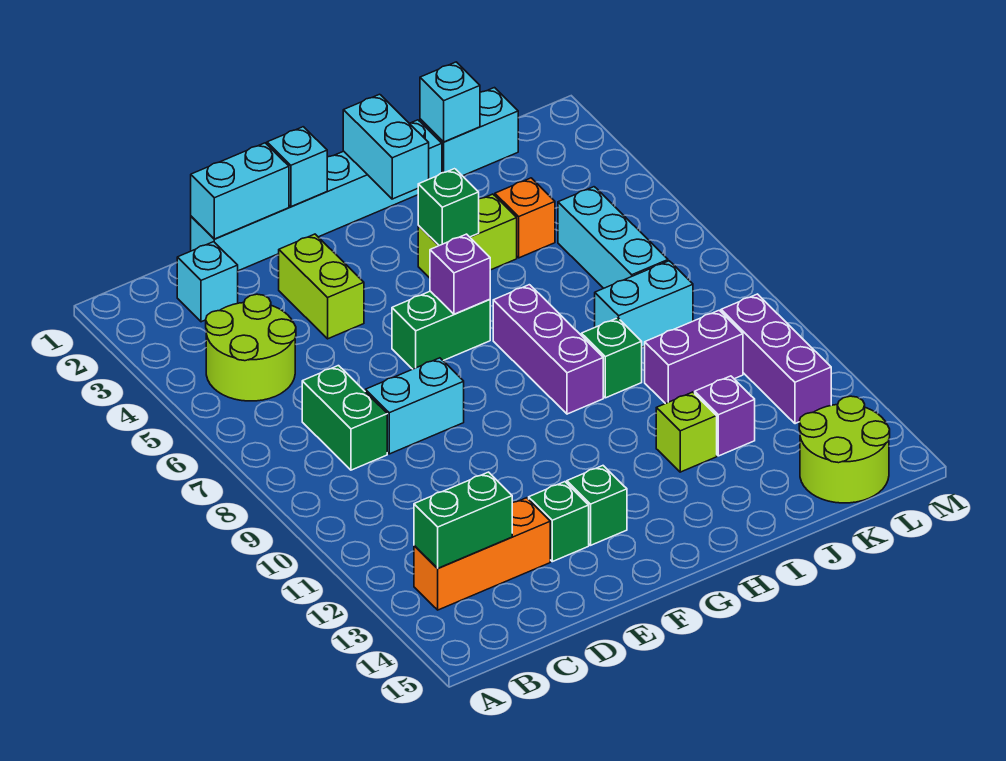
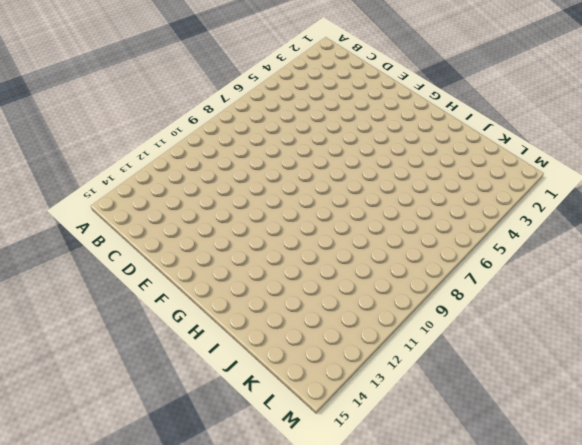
none -> lime round brick B4:C5 level 1
none -> orange brick B13:D13 level 1
none -> cyan brick C2 level 1

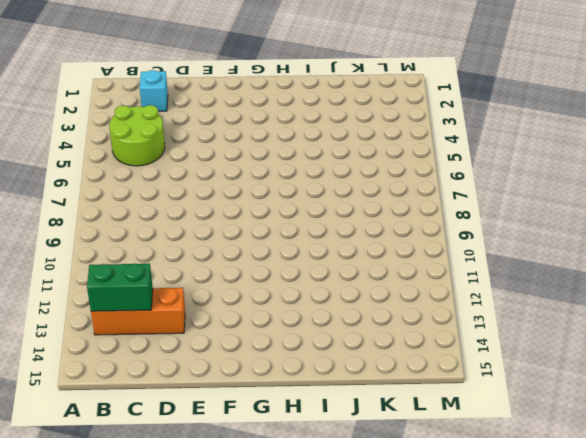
none -> green brick C7:C8 level 1
none -> cyan brick D1:I1 level 1
none -> cyan brick D8:E8 level 1

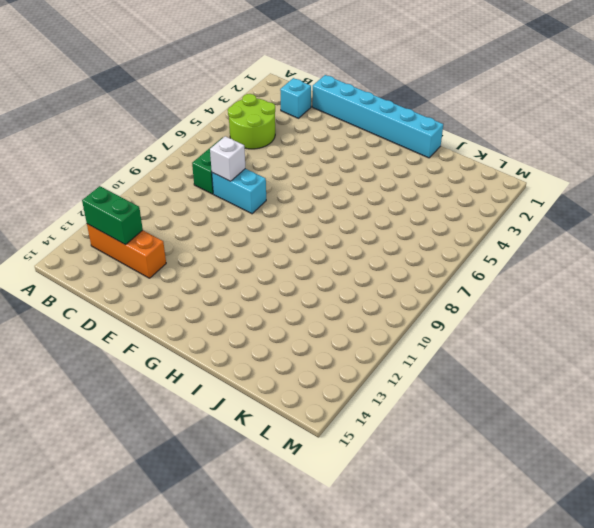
white brick D8 level 2 -> none
none -> lime brick E3:E4 level 1
none -> green brick E13 level 1
none -> green brick F6:G6 level 1

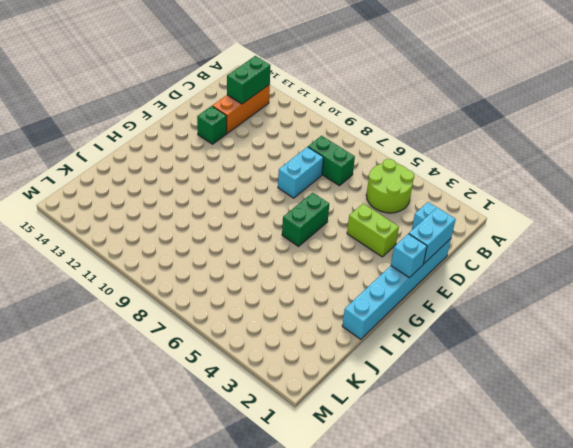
none -> green brick F13 level 1
none -> lime brick H4:I4 level 1
none -> purple brick H7:H9 level 1

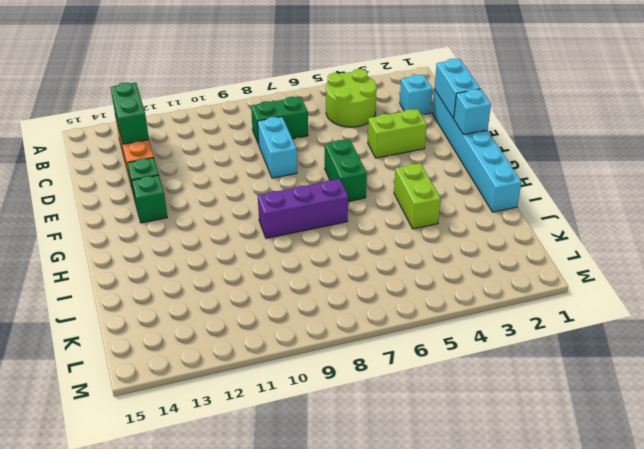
none -> green brick I9 level 1
none -> lime brick I12 level 1
none -> cyan brick J1:K1 level 1

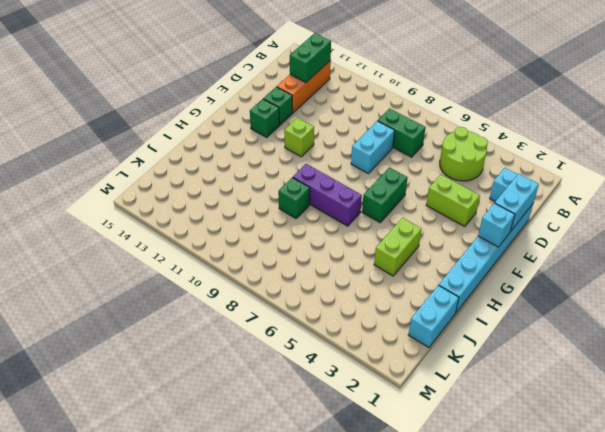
lime brick F11 level 1 -> lime brick I12 level 1
none -> orange brick J4 level 1
none -> cyan brick J8:K8 level 1
none -> purple brick J10:K10 level 1

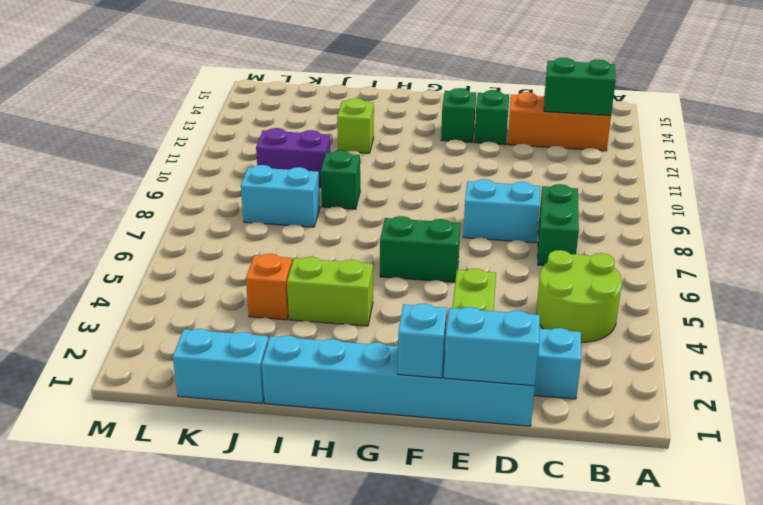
none -> purple brick H7:H9 level 1
none -> purple brick J12 level 1
none -> cyan brick K5:K7 level 1

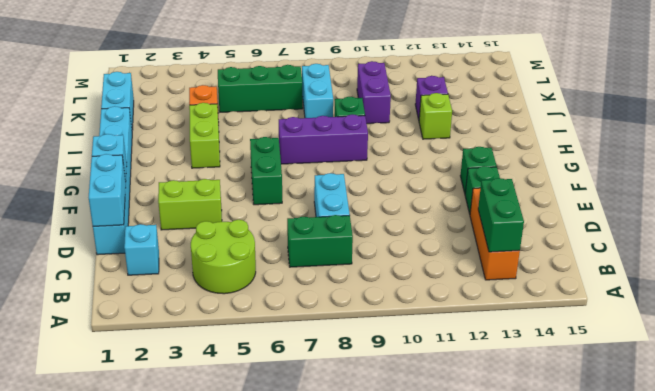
green brick K5:K7 level 1 -> cyan brick K5:K7 level 1
none -> lime round brick K14:L15 level 1
none -> purple brick L10:L12 level 1
none -> purple brick G6 level 2

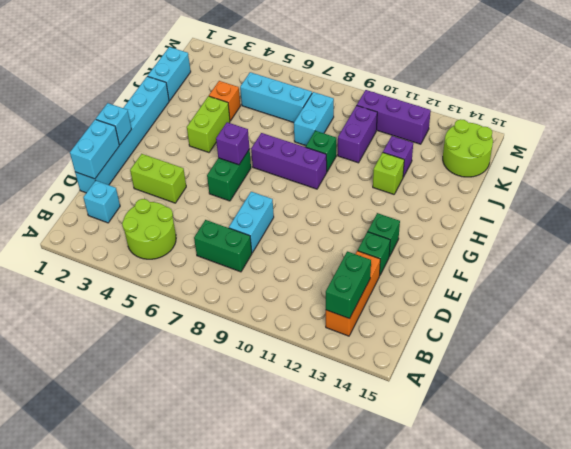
none -> cyan brick H1:H2 level 2
none -> green brick H4 level 2
none -> cyan brick J1 level 2

